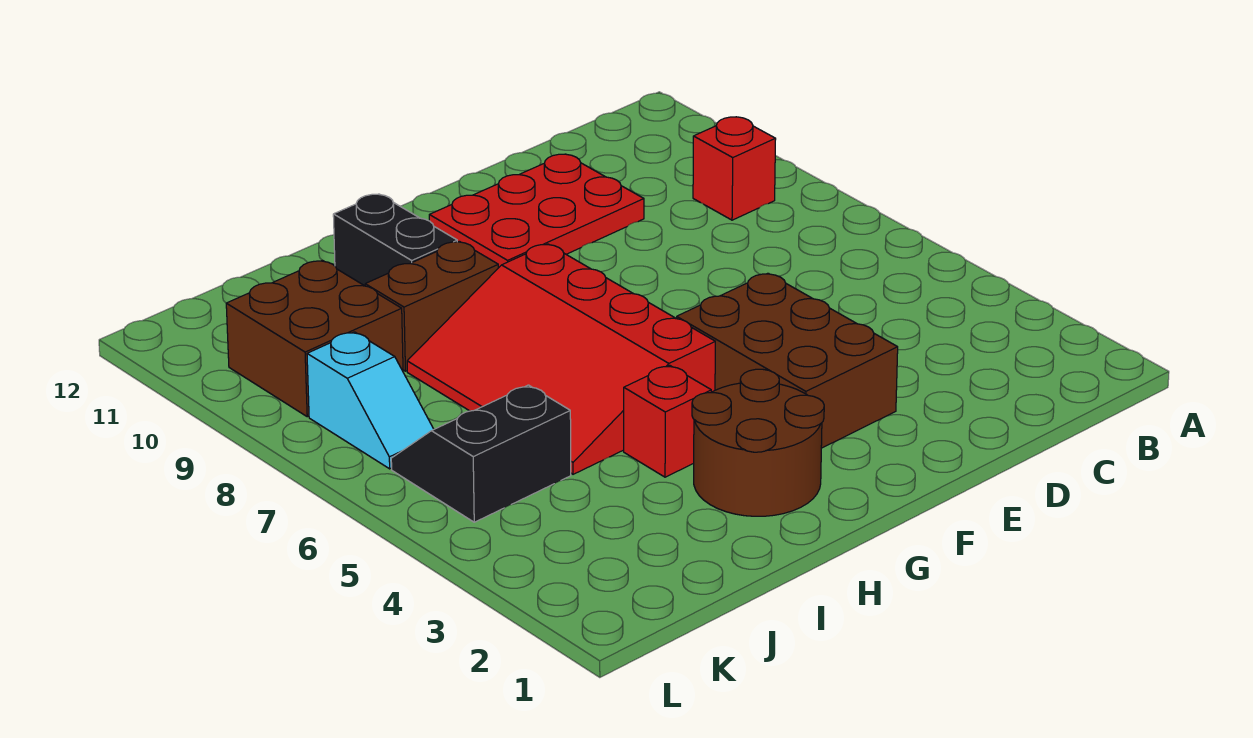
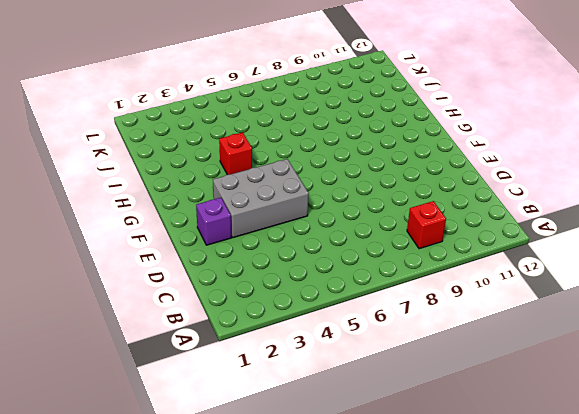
purple brick E2 level 1 -> none
grey brick E3:F5 level 1 -> brown brick E3:F5 level 1
none -> red plate D10:F11 level 1
none -> brown round brick G2:H3 level 1

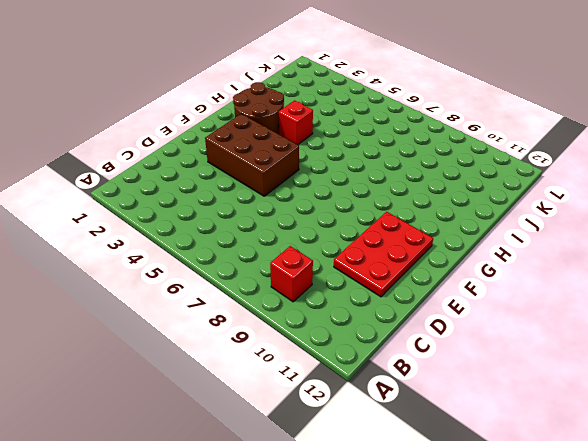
none -> red slope G5:I8 level 1 top G
none -> brown brick H9:I9 level 1

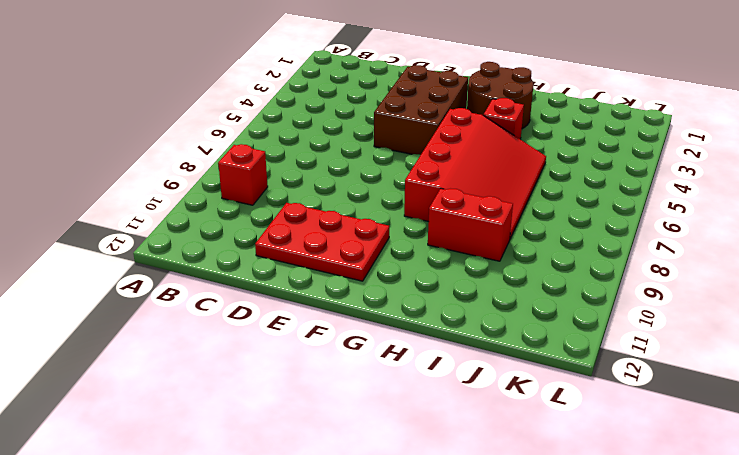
red brick H9:I9 level 1 -> brown brick H9:I9 level 1
none -> black brick H10:H11 level 1
none -> black slope J5:K6 level 1 top 5

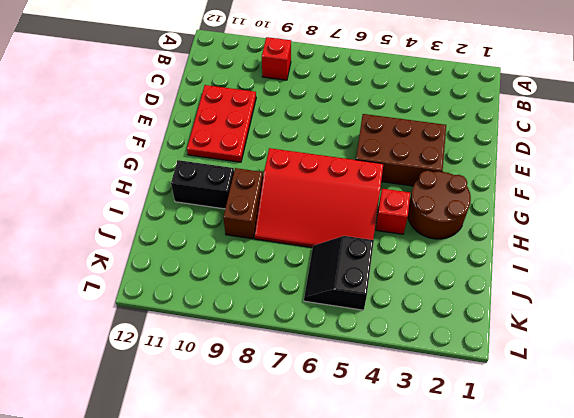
none -> brown brick J9:K10 level 1
none -> cyan slope K7:K8 level 1 top 8

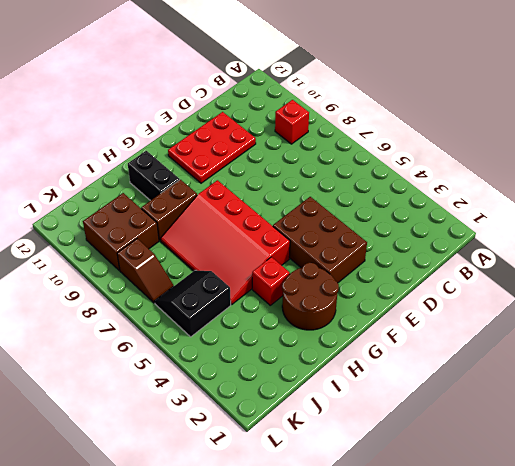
brown slope K7:K8 level 1 top 8 -> cyan slope K7:K8 level 1 top 8

